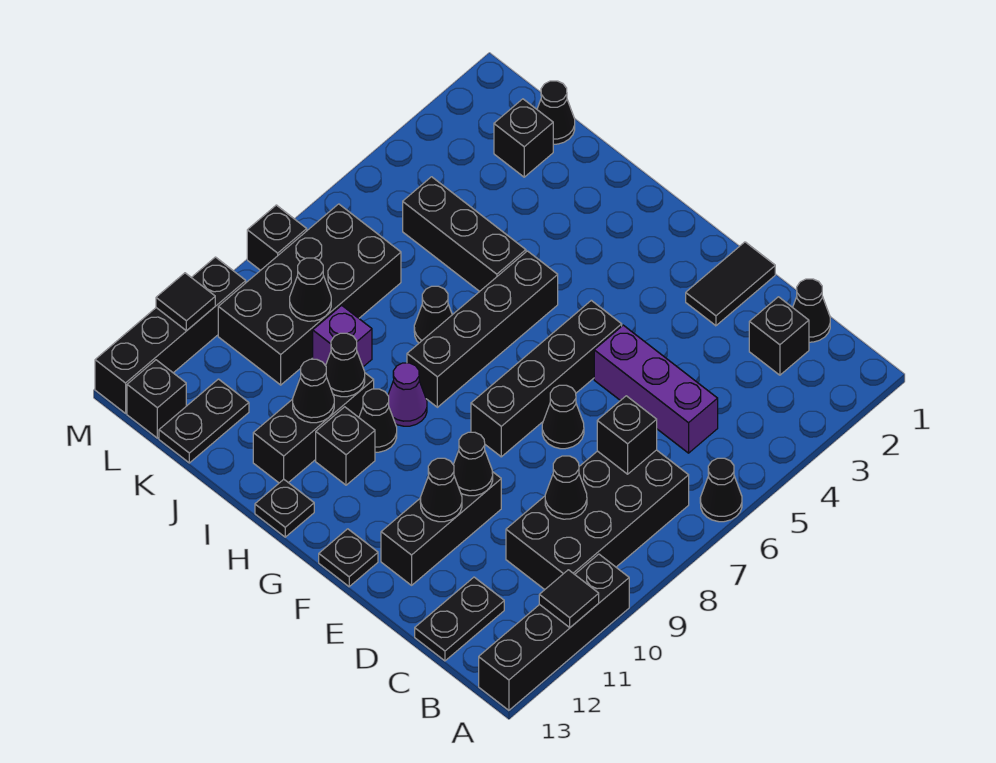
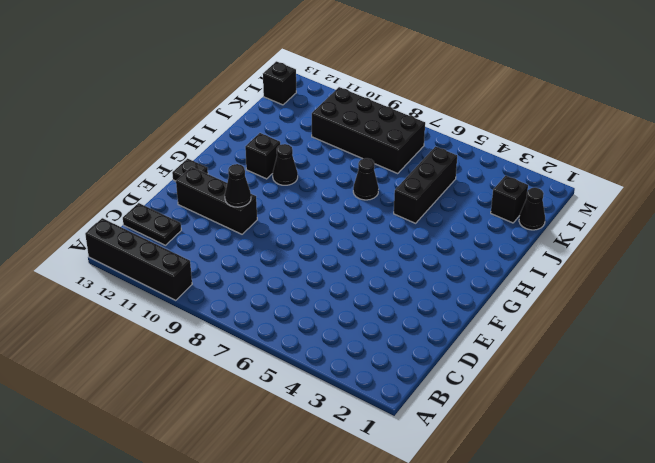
none -> black cone A6 level 1
none -> black brick B7:C10 level 1
none -> black cone C1 level 1
none -> black brick C2 level 1

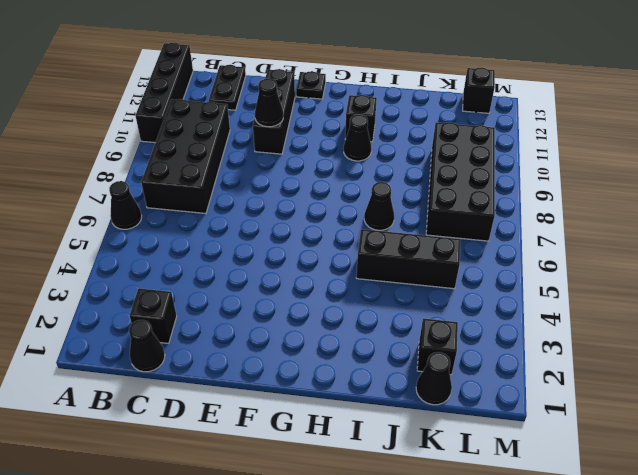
none -> purple brick C5:E5 level 1
none -> black tile E1:E2 level 1
none -> black cone E7 level 1
none -> black brick F5:F8 level 1

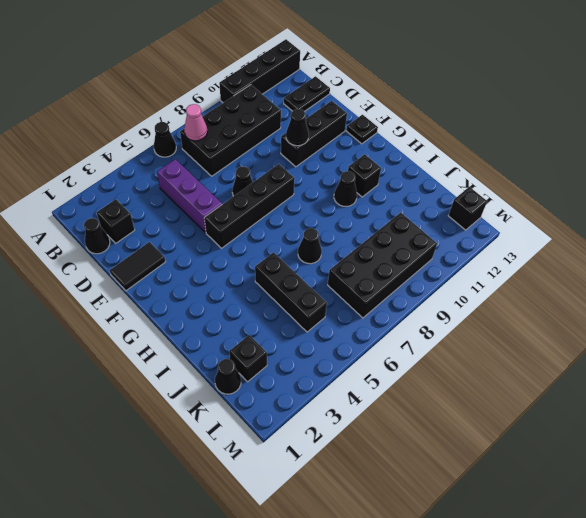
pink cone B7 level 2 -> none
none -> black brick H5:H8 level 1
none -> purple cone H9 level 1
none -> black plate H13 level 1
none -> black brick I10:I12 level 1

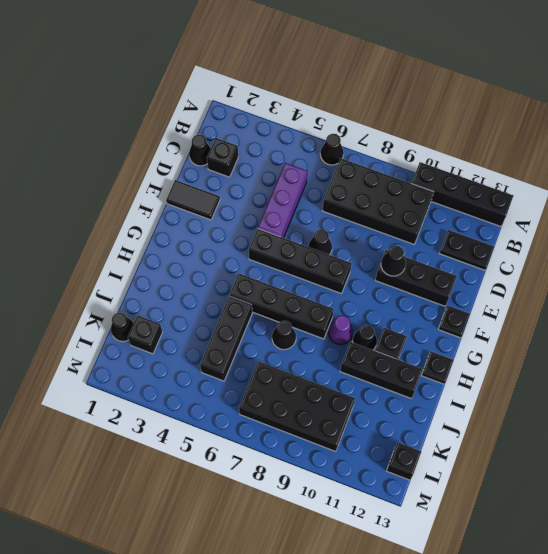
none -> purple brick J9 level 1
none -> black plate K12:K13 level 1
none -> black brick M8 level 1
none -> black brick M10:M13 level 1

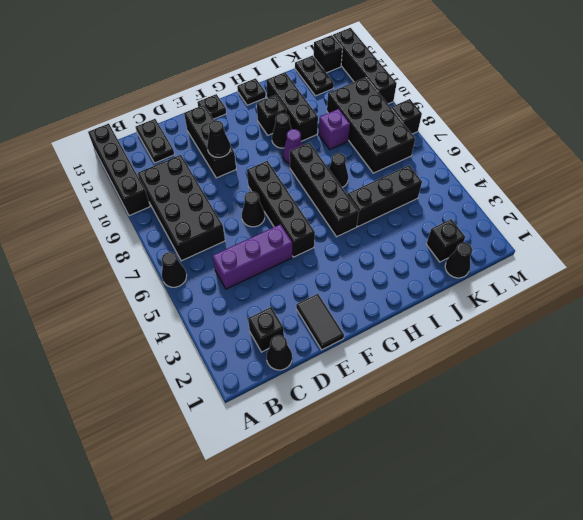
none -> black tile A11 level 2
none -> black brick C7 level 2
none -> black cone C9 level 2
none -> black cone E11 level 2

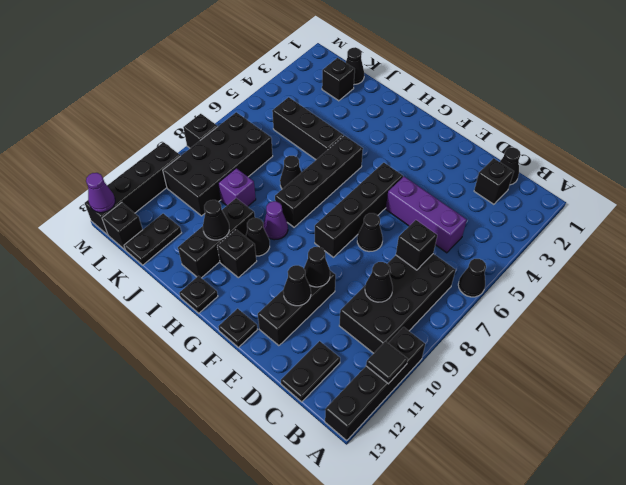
purple cone M13 level 2 -> none
none -> black tile E1:E2 level 1
none -> black cone I10 level 2
none -> black cone K9 level 2
none -> black tile M11 level 2

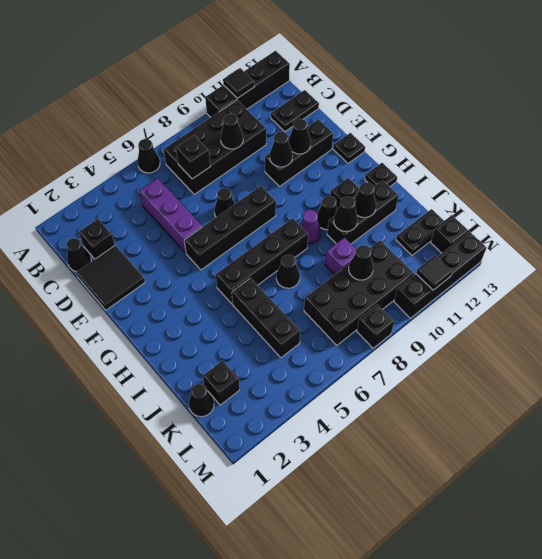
black tile D1:E2 level 1 -> black tile E1:E2 level 1

